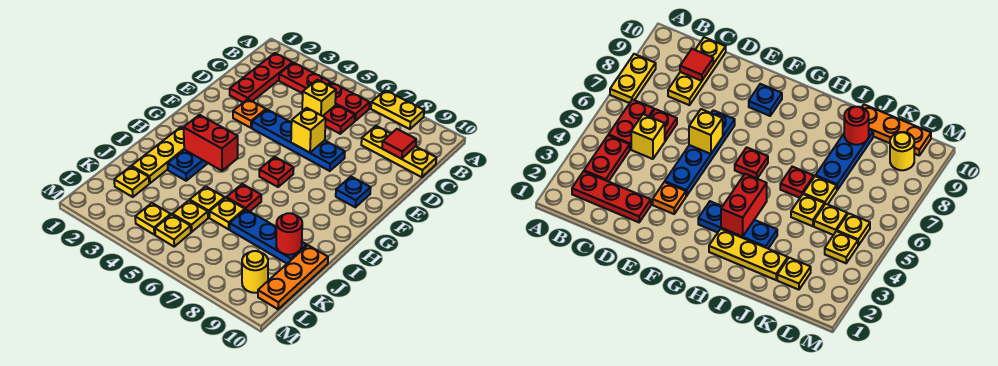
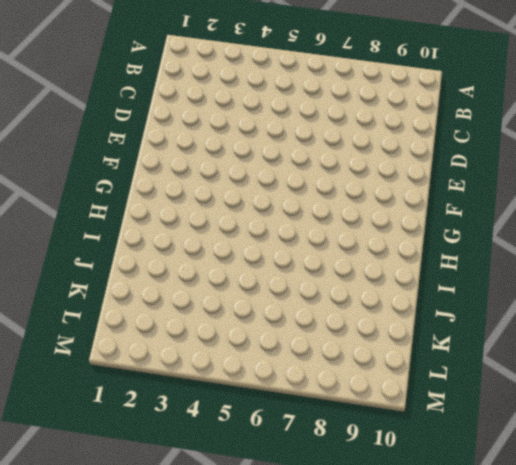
none -> yellow plate A7:A8 level 1
none -> red plate B2:D2 level 1
none -> red plate B3:B4 level 1

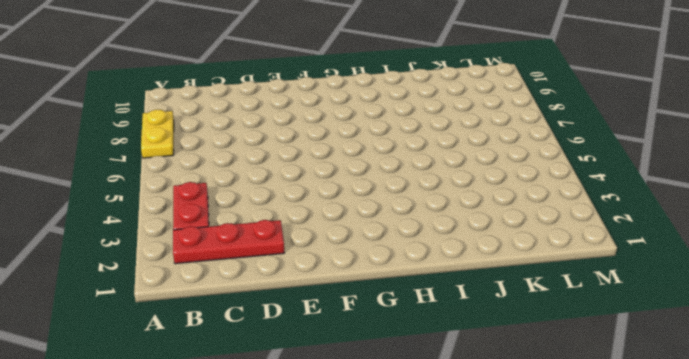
none -> red plate B5:B6 level 1
none -> yellow brick C5 level 1
none -> red plate C6 level 1

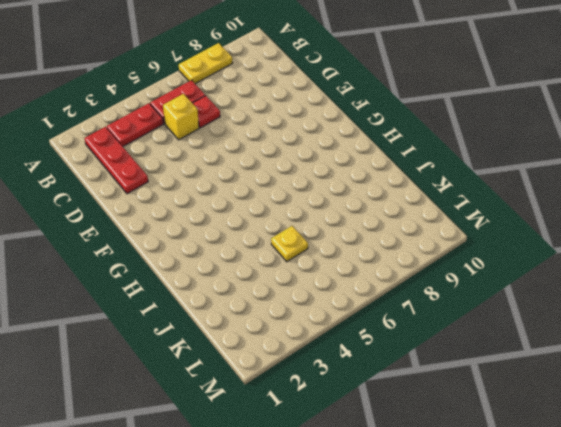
none -> yellow plate C8:C10 level 1
none -> orange plate E3 level 1
none -> blue plate E4:E7 level 1

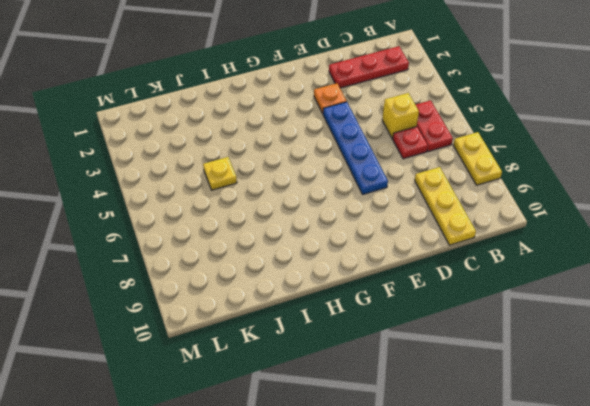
none -> red plate B3:B4 level 1
none -> blue plate F9 level 1
none -> blue plate G3:I3 level 1

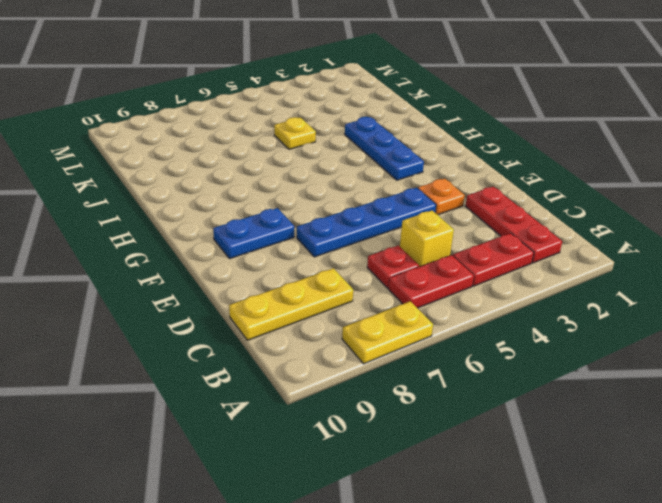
blue plate F8:F9 level 1 -> blue plate F9 level 1
none -> red plate G6 level 1
none -> yellow plate H2:J2 level 1
none -> red plate I6 level 1

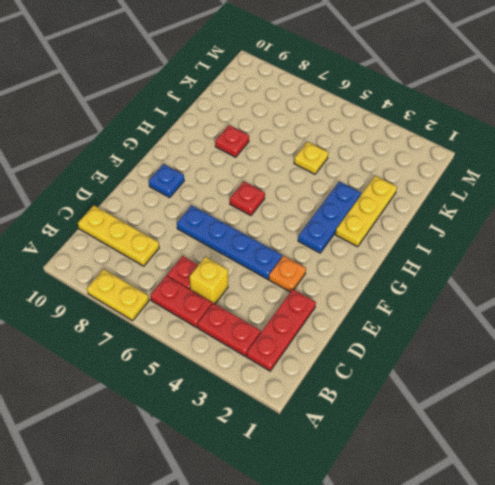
red plate I8 level 1 -> red plate I6 level 1
none -> yellow plate J6 level 1
none -> blue plate J7:J9 level 1
none -> orange plate J10:L10 level 1

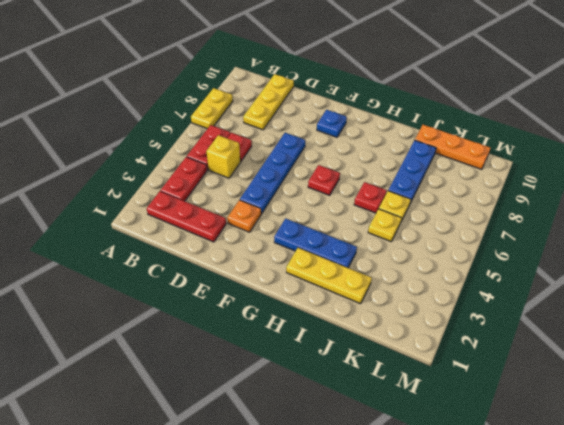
none -> yellow plate K2 level 1
none -> yellow plate K5 level 1
none -> yellow plate L4 level 1

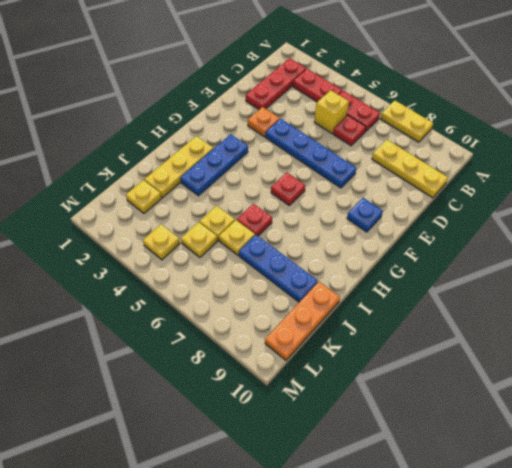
none -> yellow plate L5 level 1
none -> yellow round brick L9 level 1
none -> red tile C9 level 2

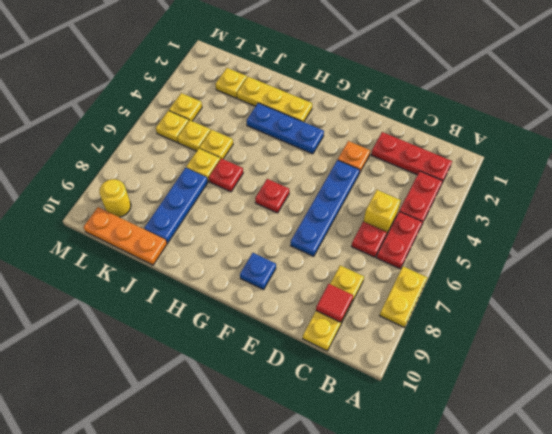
none -> yellow brick E6 level 2
none -> red brick H3:H4 level 2
none -> red round brick J9 level 2

